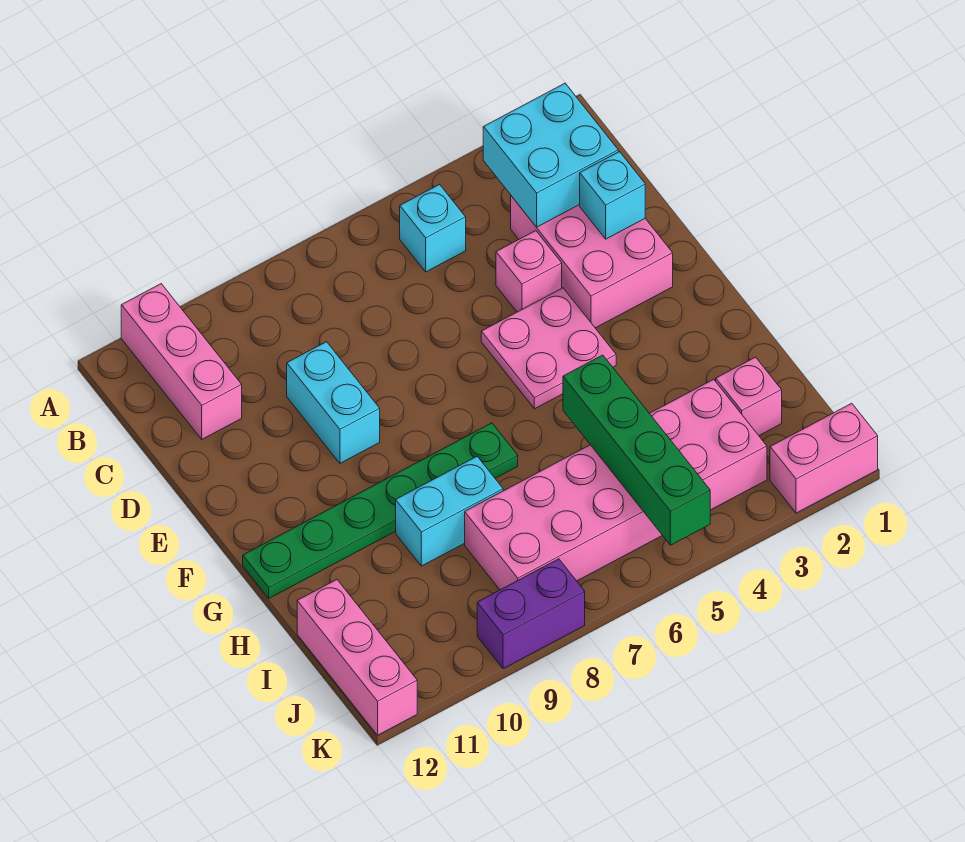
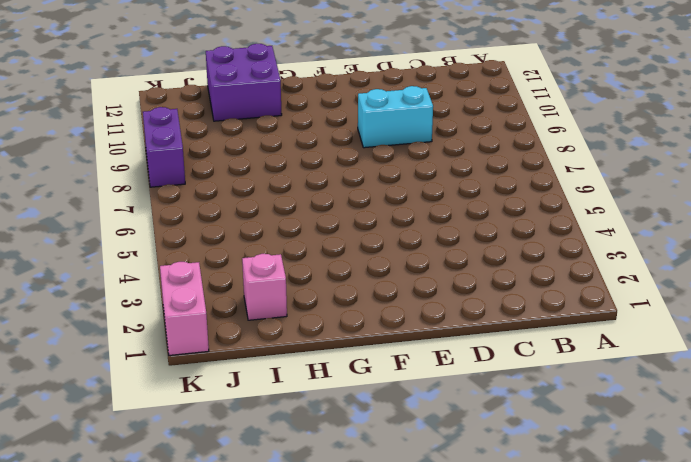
purple brick H11:I12 level 1 -> pink brick I12:K12 level 1
none -> pink brick A11:C11 level 1
none -> cyan brick B5 level 1
none -> pink brick C2:E3 level 1

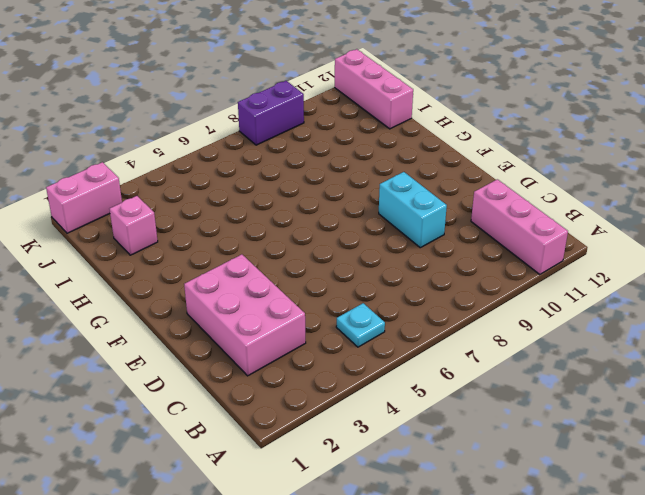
cyan plate B5 level 1 -> cyan brick B5 level 1
none -> pink brick D4 level 1
none -> pink plate E4:F5 level 1
none -> green plate G7:G12 level 1

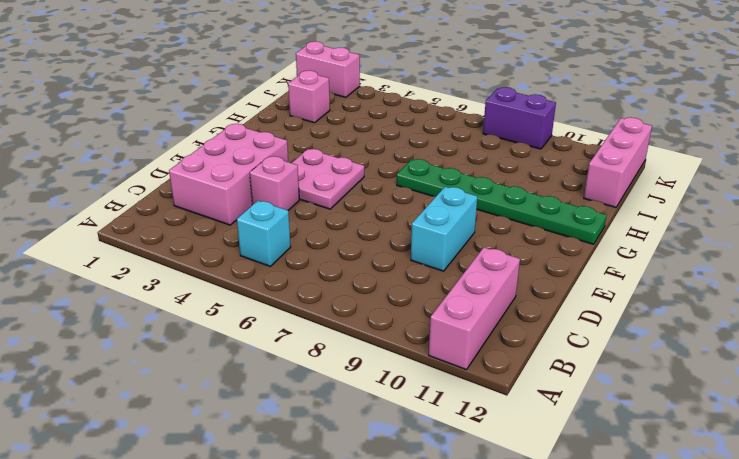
none -> cyan brick H8:H9 level 1
none -> pink brick I3:J8 level 1
none -> cyan brick B2:C3 level 2

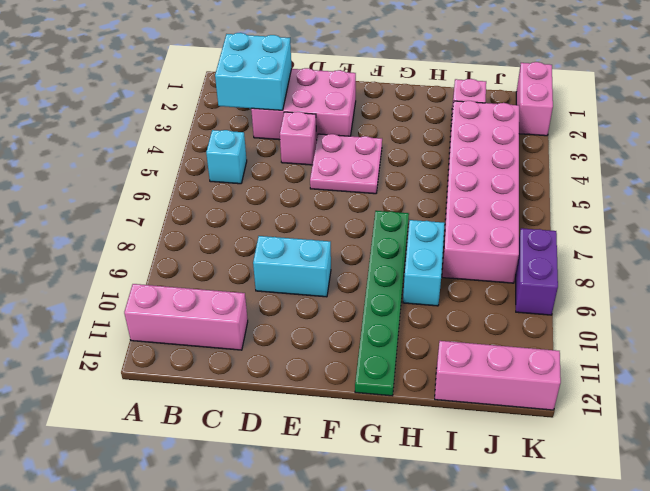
none -> cyan brick D2 level 2
none -> green brick H5:K5 level 2

